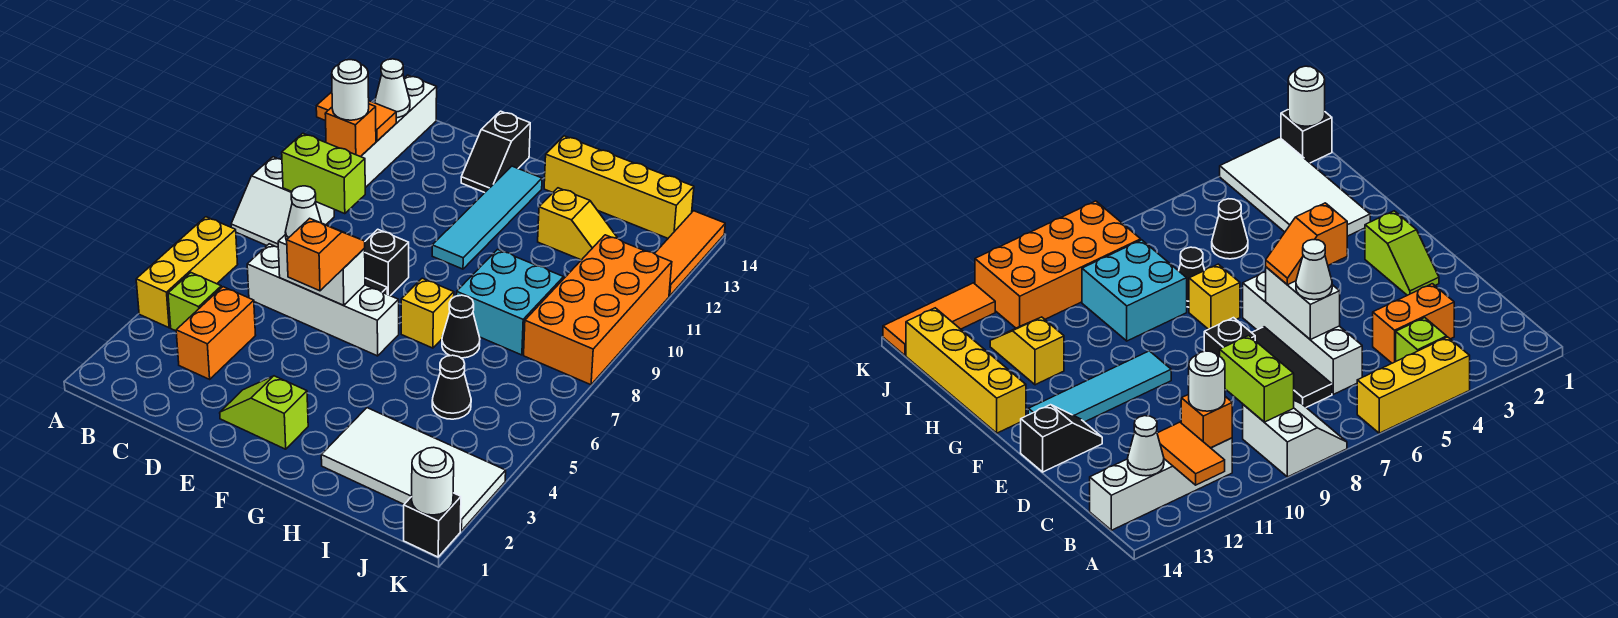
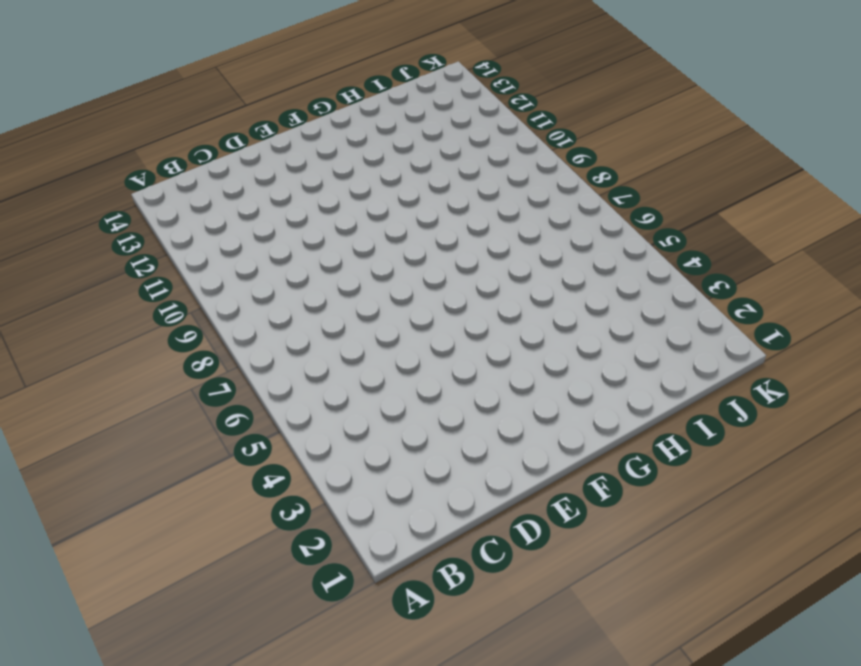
none -> yellow brick A4:A6 level 1
none -> white slope A8:B9 level 1 top 9
none -> lime brick B4 level 1
none -> white brick B11:B14 level 1

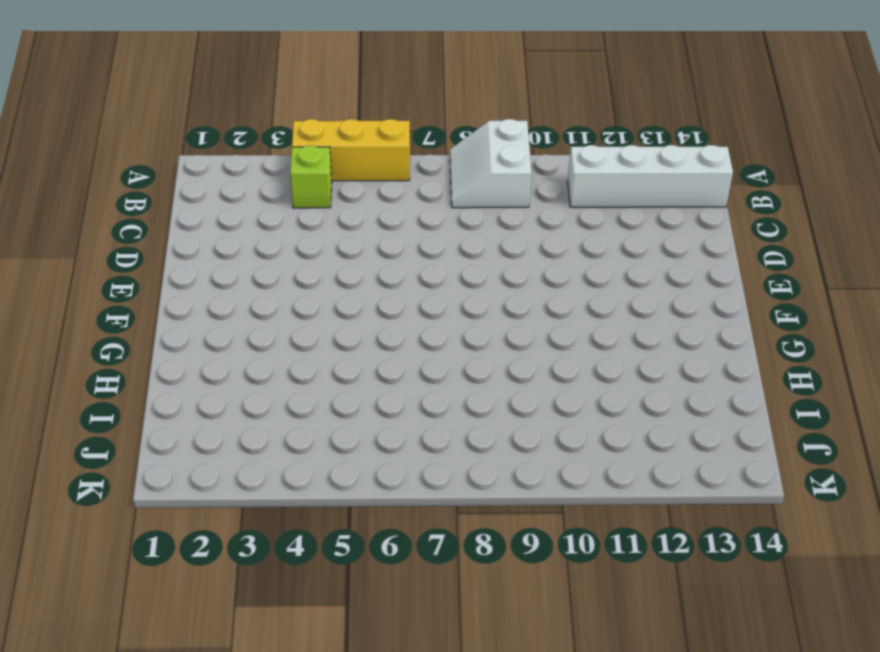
none -> orange brick C3:C4 level 1
none -> white brick C6:F6 level 1
none -> black tile C7:E7 level 1
none -> lime slope E2:F2 level 1 top F

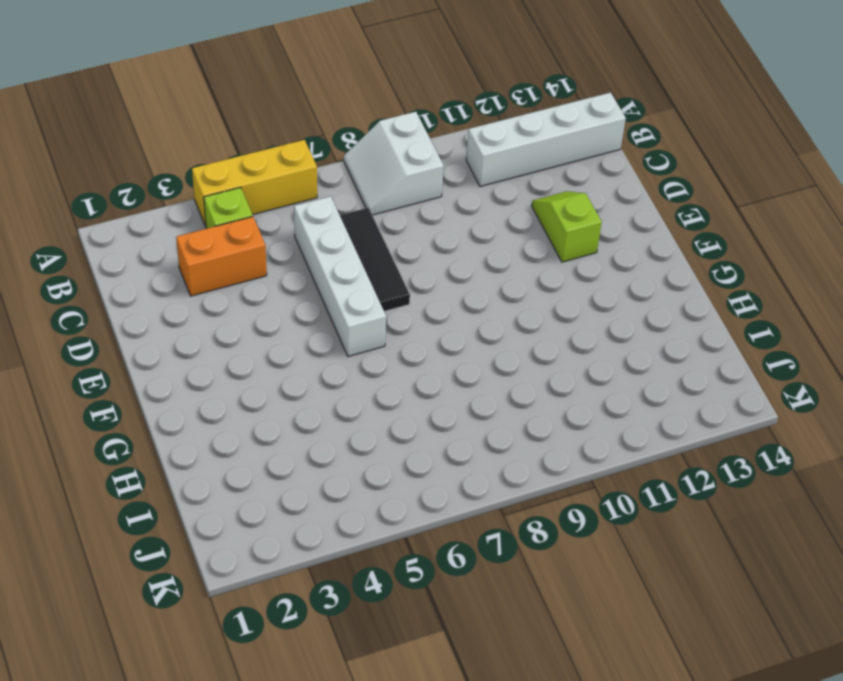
lime slope D12:E12 level 1 top E -> lime slope E2:F2 level 1 top F
none -> black brick E8 level 1
none -> black slope E13:E14 level 1 top 14
none -> cyan tile F10:F13 level 1
none -> yellow brick G7 level 1

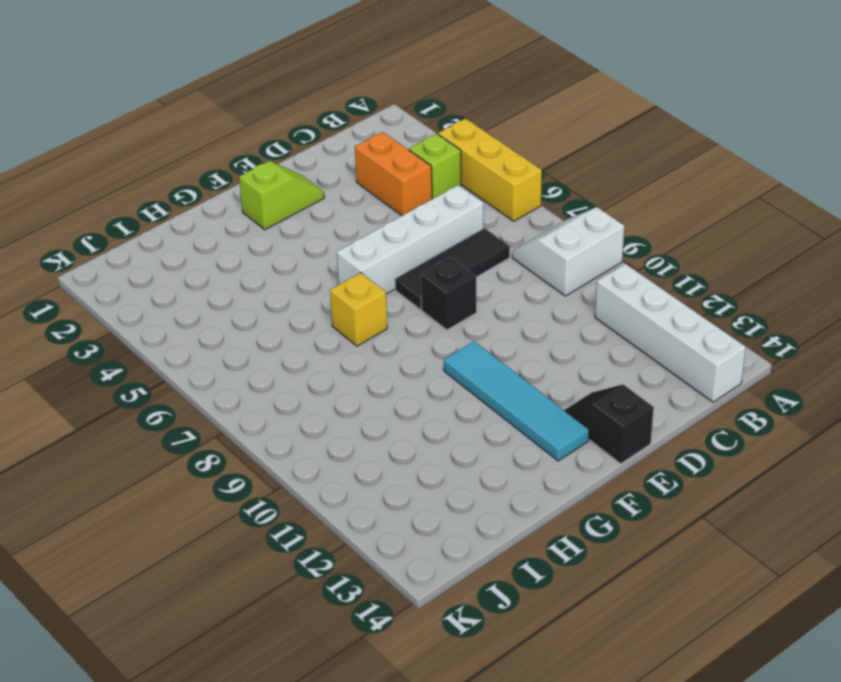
none -> yellow brick G14:J14 level 1
none -> white tile H2:K3 level 1
none -> black cone H7 level 1
none -> cyan brick H8:I9 level 1

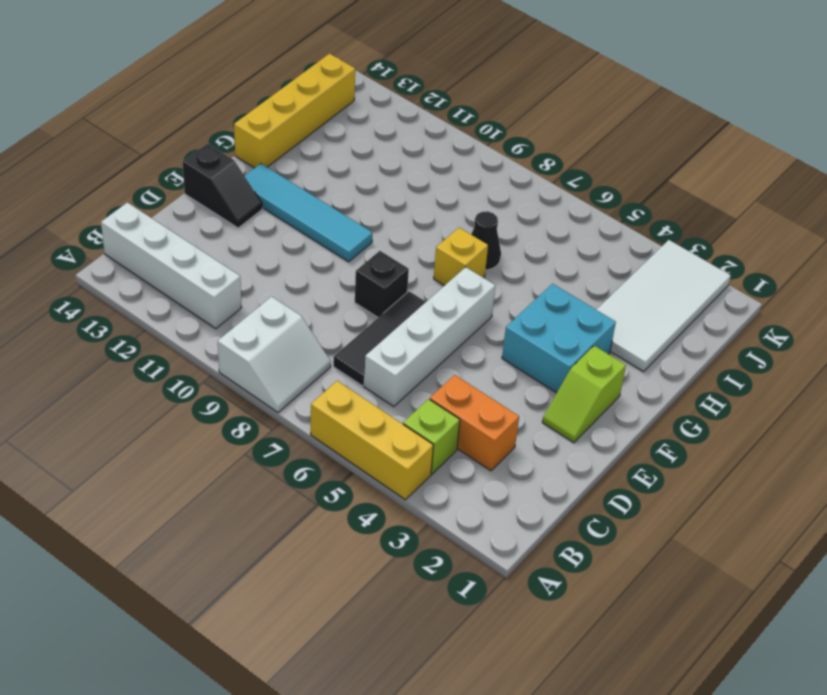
cyan brick F3:G4 level 1 -> cyan brick H8:I9 level 1
none -> yellow slope H12:I12 level 1 top H
none -> black cone I5 level 1
none -> orange brick J8:K11 level 1
none -> black brick K1 level 1

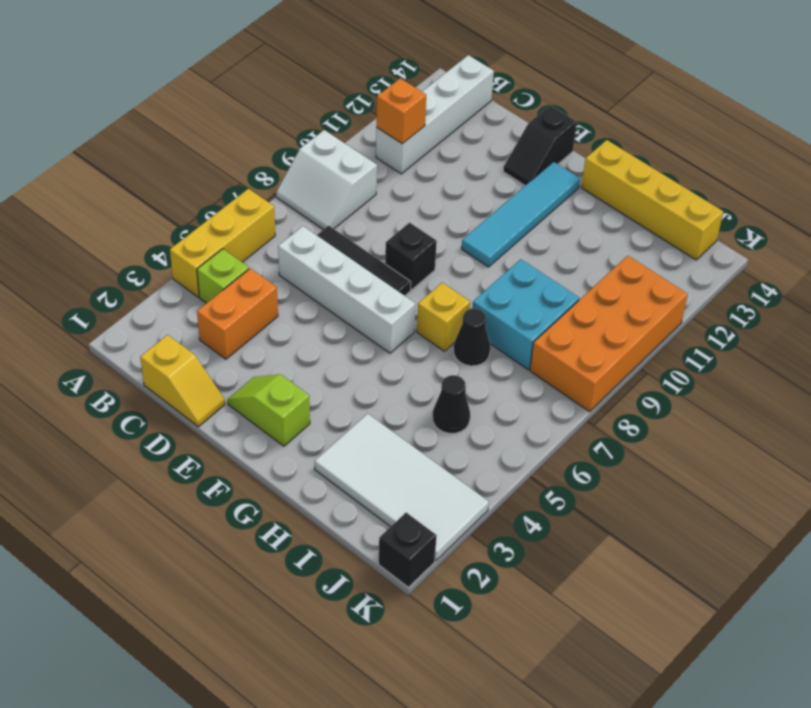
yellow slope C1:D1 level 1 top C -> yellow slope H12:I12 level 1 top H
none -> orange tile K12:K14 level 1
none -> orange tile A12:B12 level 2
none -> lime brick B9:C9 level 2
none -> white cone B13 level 2

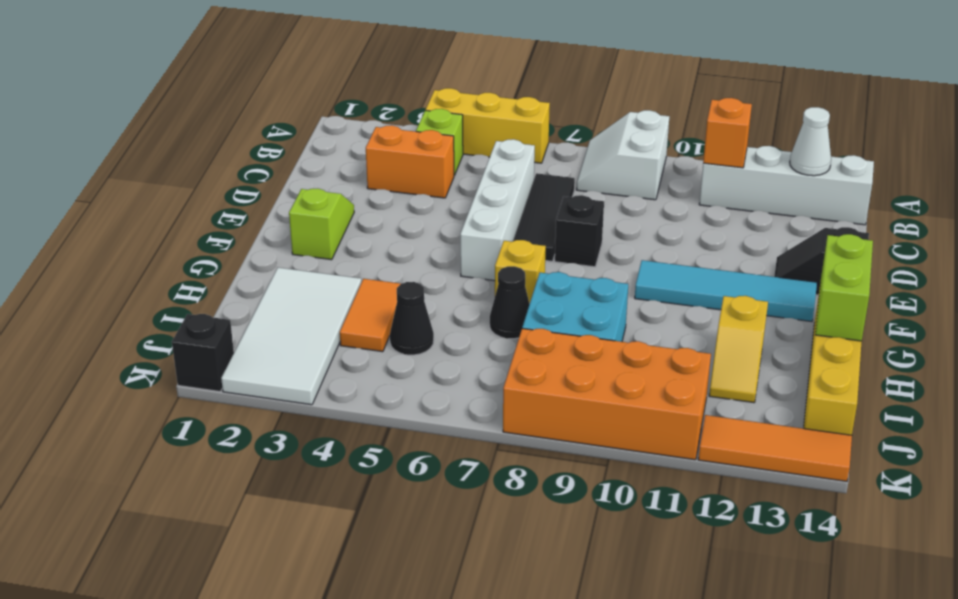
lime brick G14:H14 level 2 -> lime brick B9:C9 level 2
orange tile H4:I4 level 1 -> orange tile A12:B12 level 2
none -> white brick D6:E6 level 2
none -> white round brick K1 level 2
none -> white round brick B11 level 3
none -> white cone D6 level 3

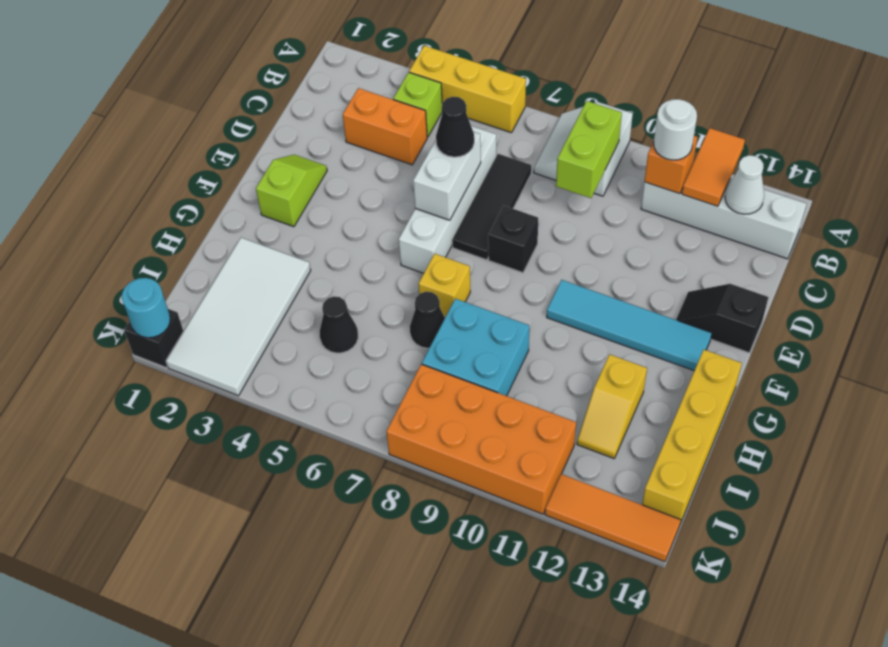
black cone D6 level 3 -> white cone D6 level 3
cyan round brick K1 level 2 -> white round brick K1 level 2
none -> orange slope E5:E6 level 3 top 5

